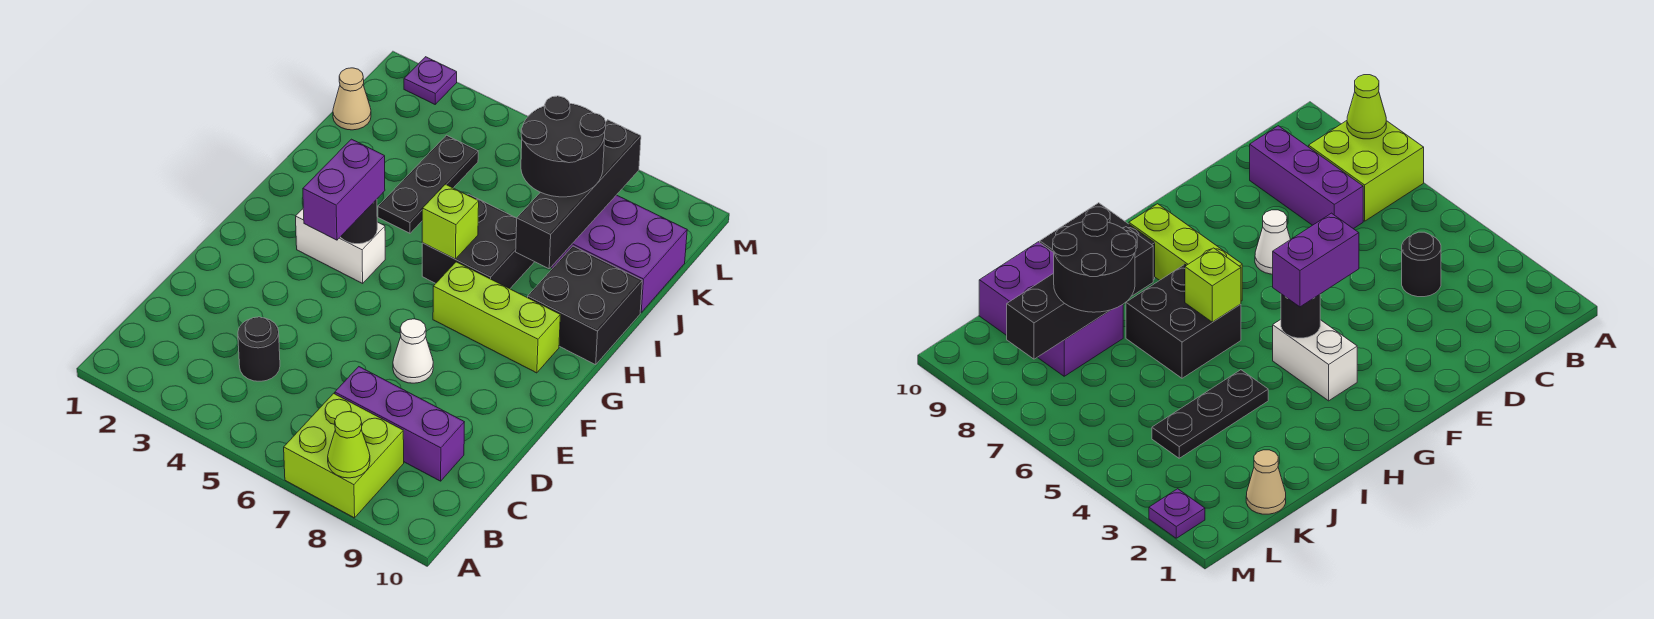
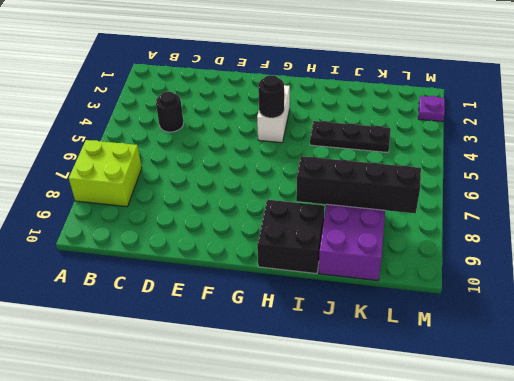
none -> purple brick C7:C9 level 1
none -> white cone E7 level 1
none -> lime brick G7:G9 level 1

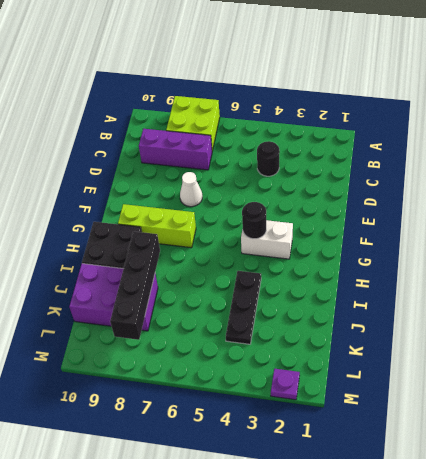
none -> black brick H6:I7 level 1
none -> tan cone K1 level 1
none -> lime cone A8 level 2

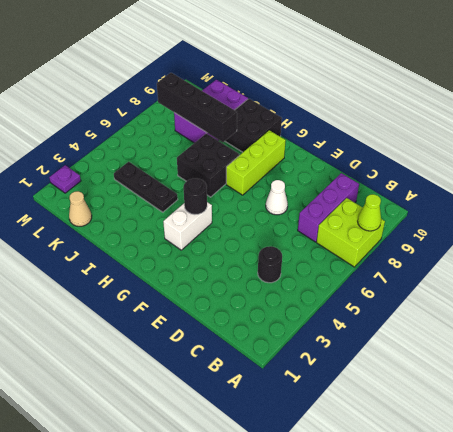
none -> lime brick H6 level 2
none -> purple brick F4:G4 level 3
none -> black round brick J7:K8 level 3

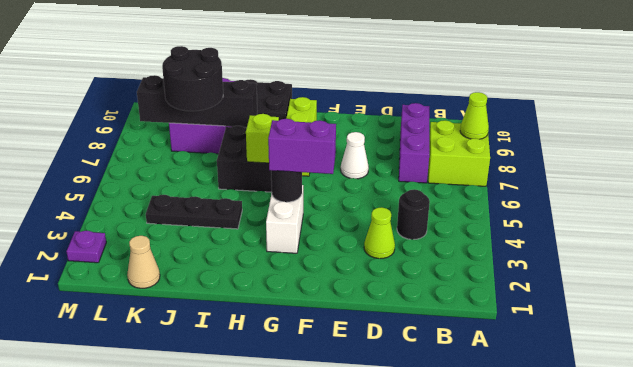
lime cone D3 level 1 -> none

